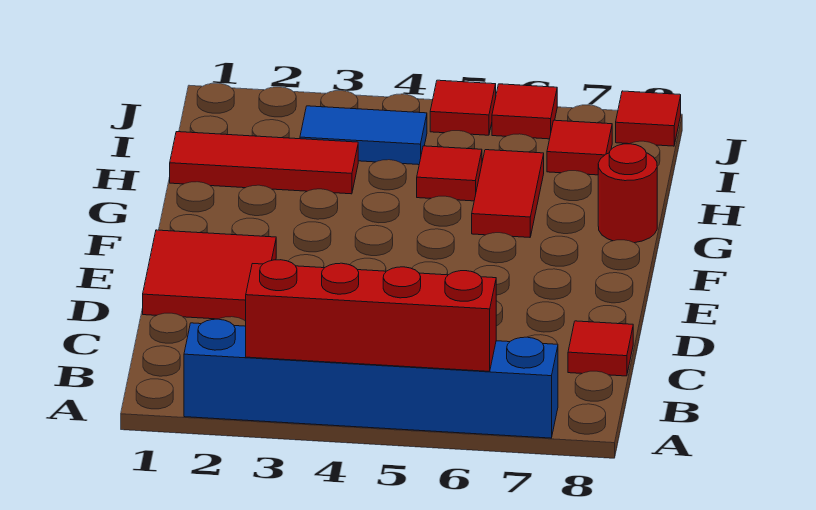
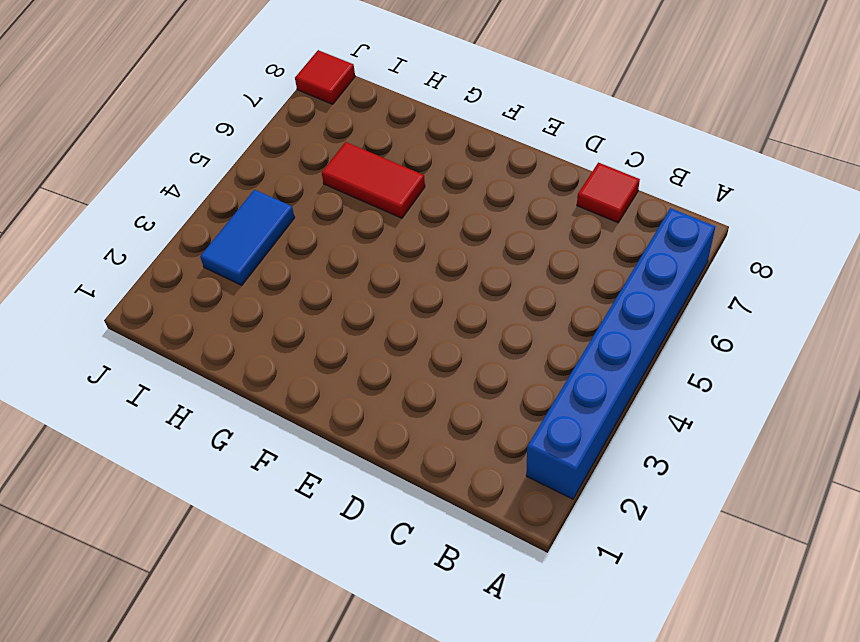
none -> red tile D1:E2 level 1
none -> red round brick G8 level 1
none -> red tile H1:H3 level 1

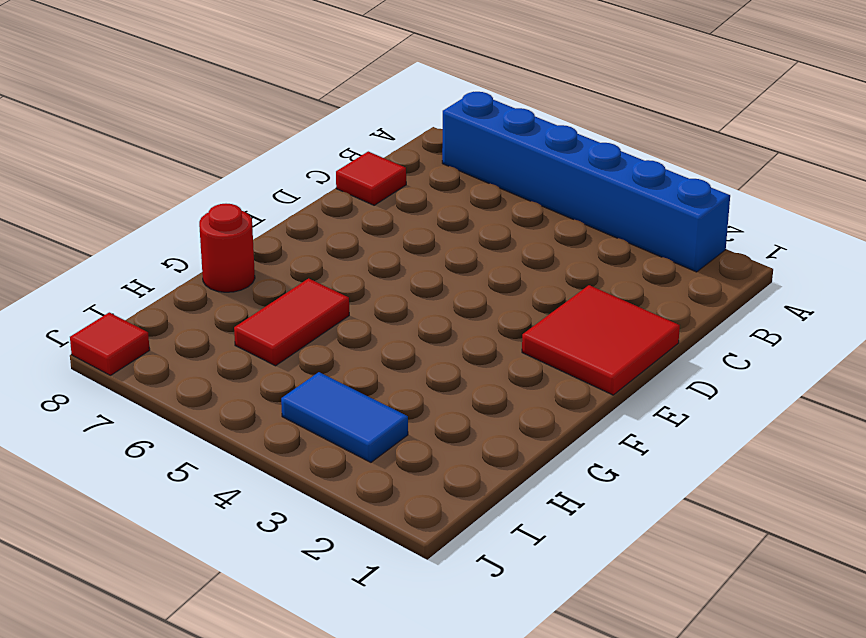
none -> red tile H1:H3 level 1
none -> red tile H5 level 1
none -> red tile I7 level 1

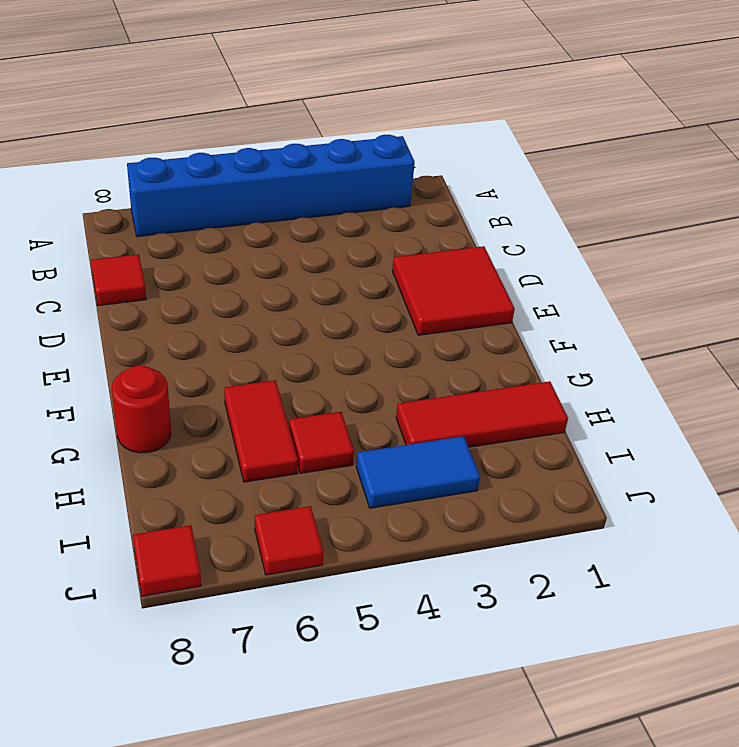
none -> red tile I7 level 1
none -> red tile J5 level 1
none -> red brick A3:A6 level 2

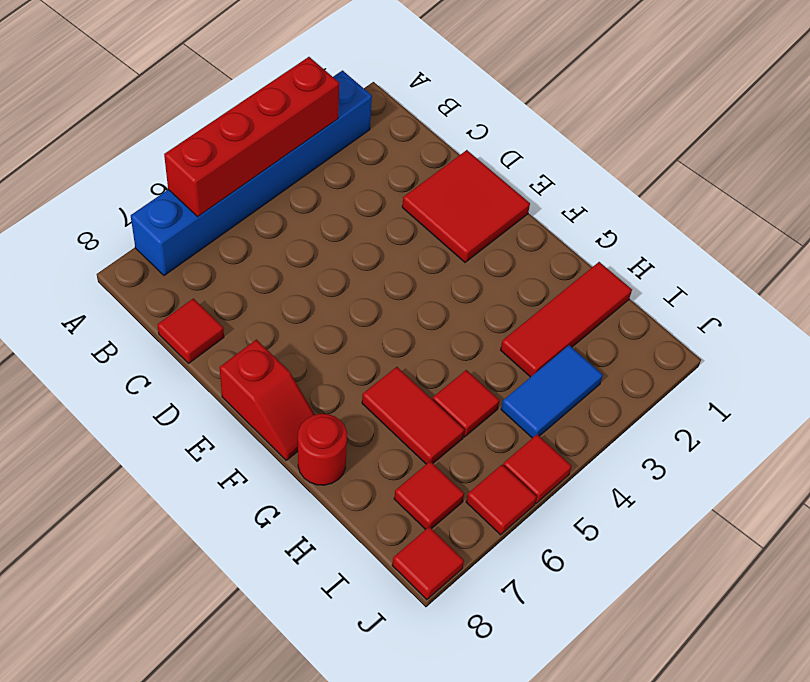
red slope E8:F8 level 1 top E -> none

